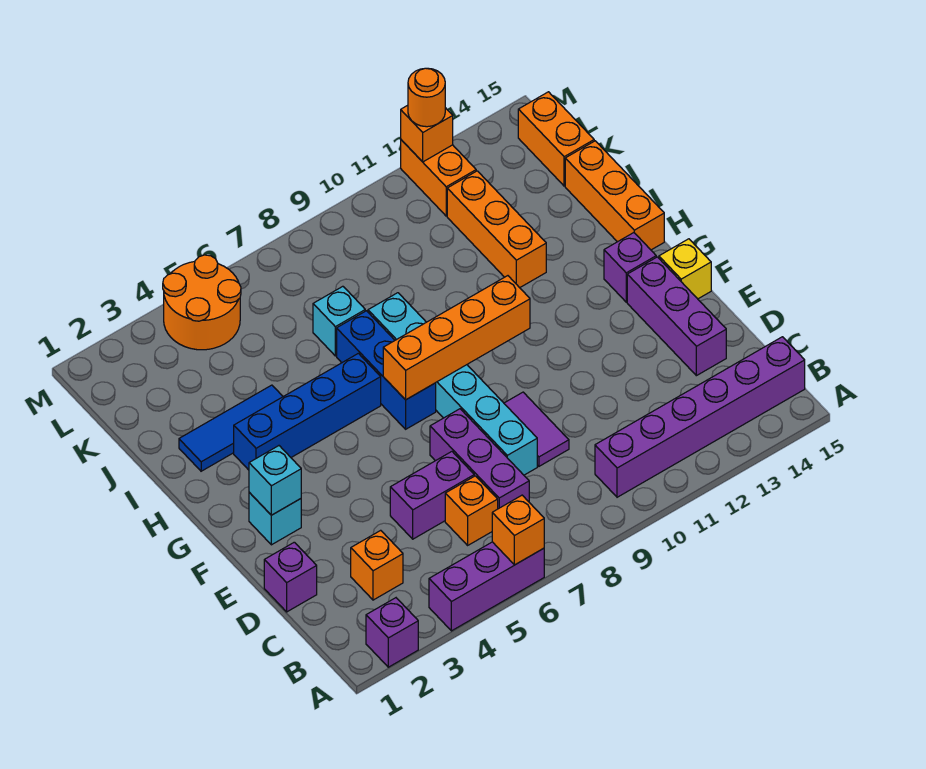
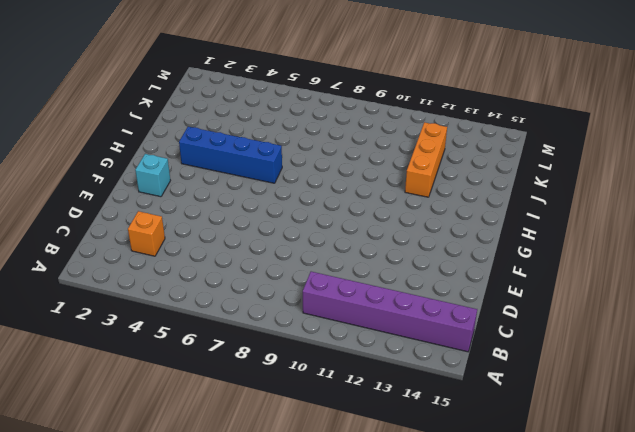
none -> purple brick A2 level 1
none -> purple brick A4:A6 level 1
none -> orange brick C6 level 1

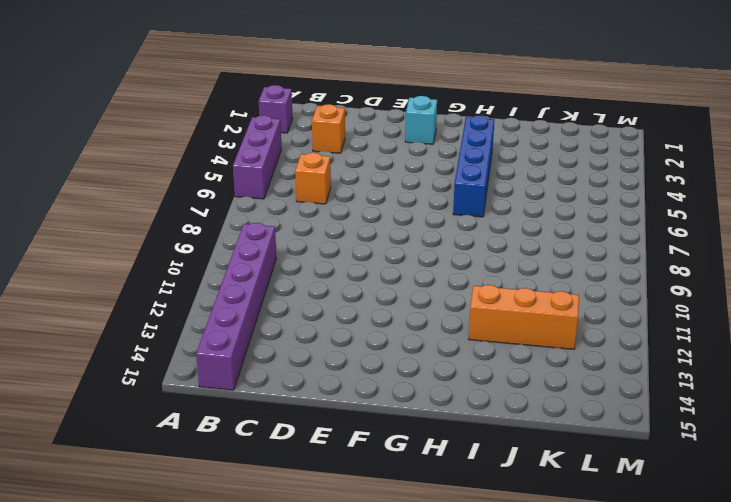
none -> purple brick C7:E7 level 1
none -> purple brick D1 level 1
none -> purple brick D5:D6 level 1

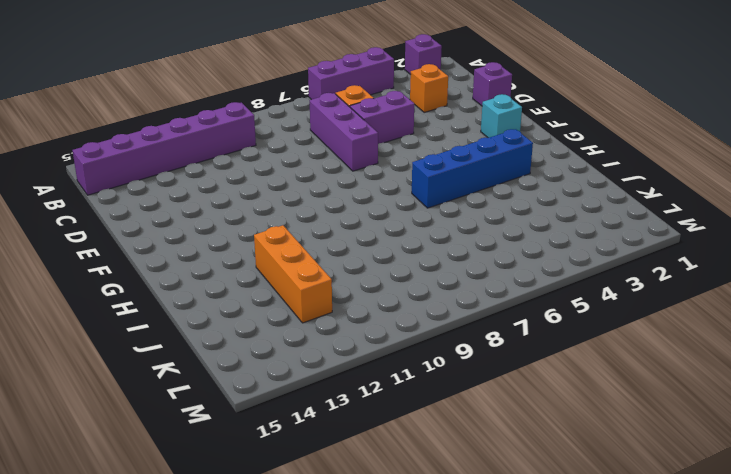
none -> cyan brick D8:I8 level 1
none -> purple tile D9:E9 level 1
none -> purple brick D14:F14 level 1

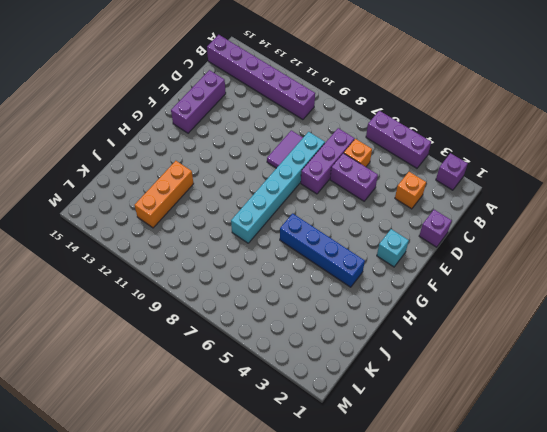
none -> yellow brick F15 level 1
none -> blue brick G7:I7 level 1
none -> purple brick G14 level 1

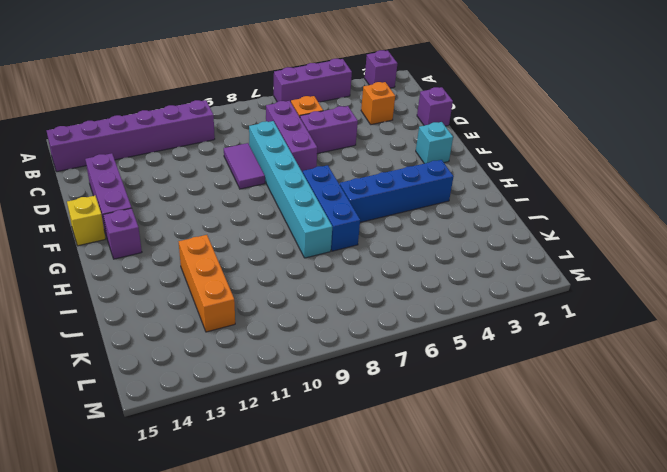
none -> orange brick H15:J15 level 1
none -> blue tile I2:I4 level 1
none -> cyan brick J7 level 1

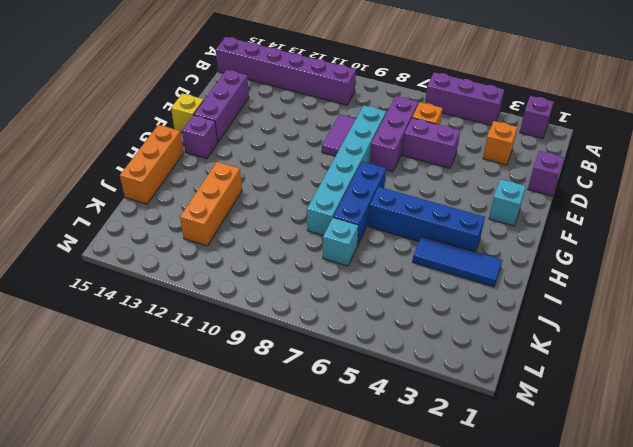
none -> orange brick K15:L15 level 1
none -> orange round brick L4:M5 level 1
none -> orange brick L12:M12 level 1

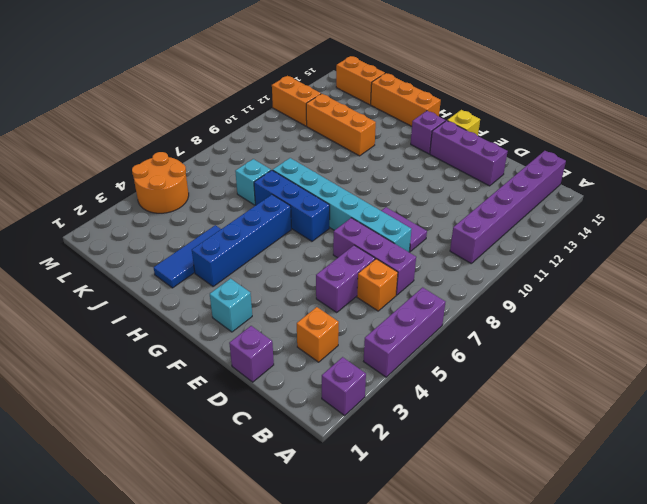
none -> orange brick A6 level 2
none -> cyan brick F2 level 2
none -> orange brick G7:G10 level 2

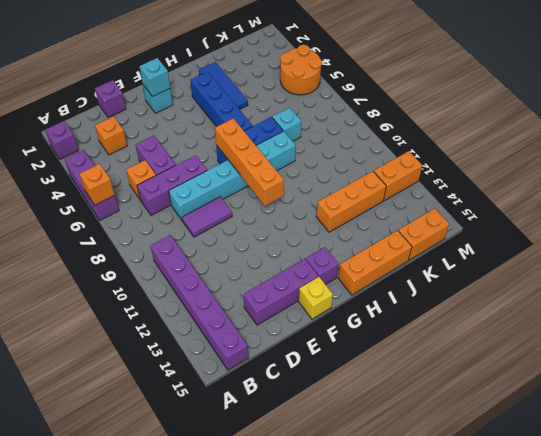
none -> orange brick M12 level 2
none -> orange round brick M12 level 3

